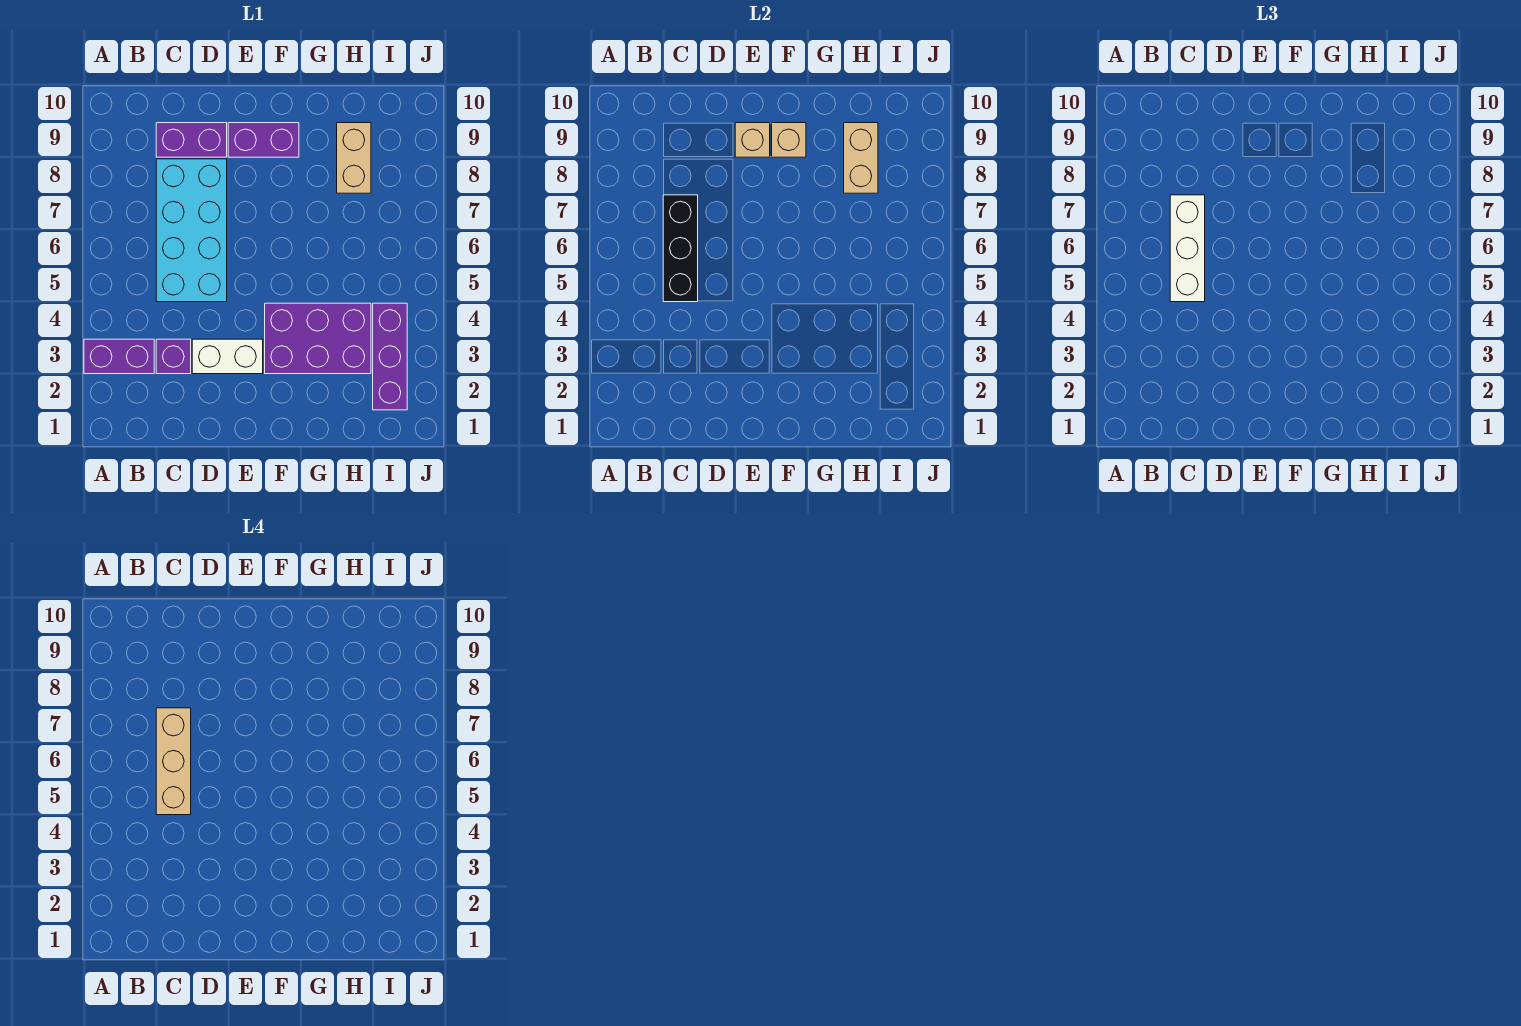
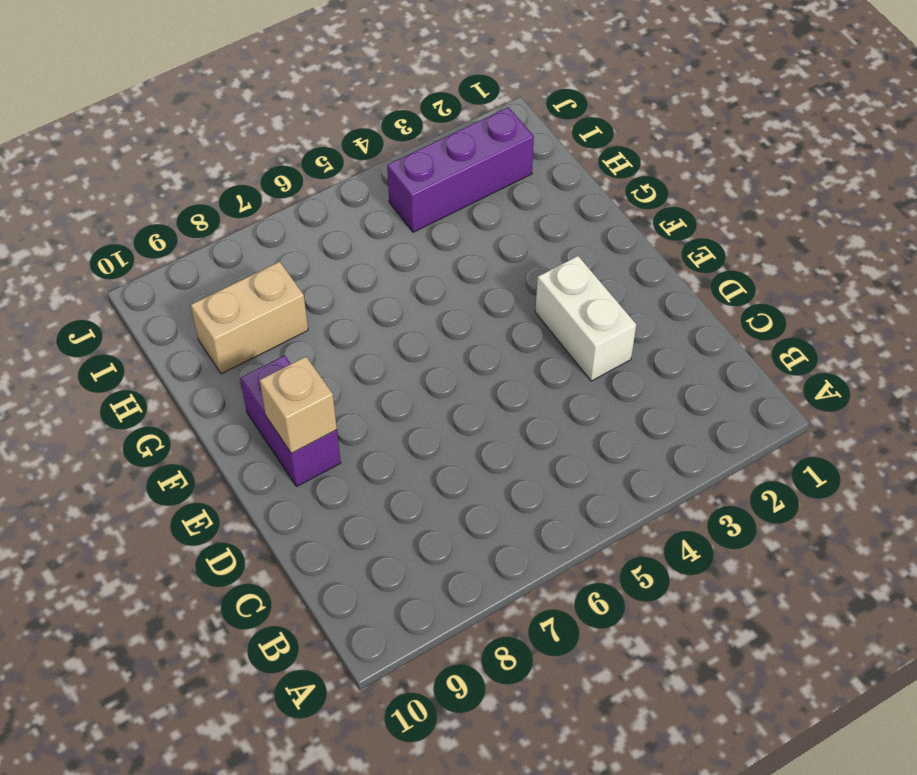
none -> purple brick A3:B3 level 1
none -> purple brick C3 level 1
none -> cyan brick C5:D8 level 1

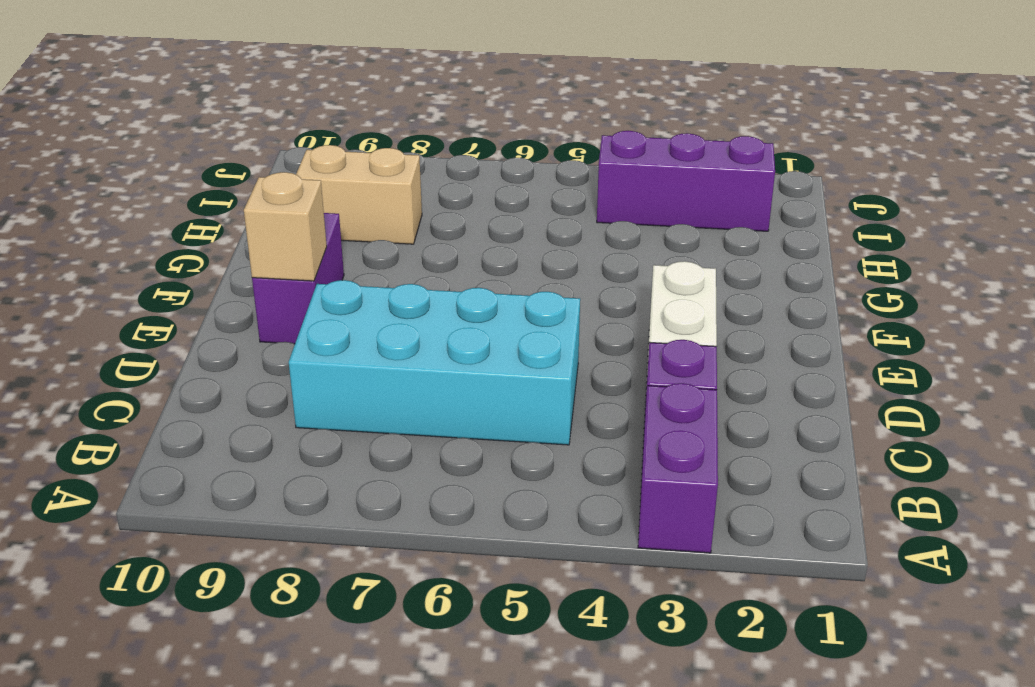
none -> purple brick C9:D9 level 1
none -> purple brick F3:H4 level 1
none -> black brick C5:C7 level 2

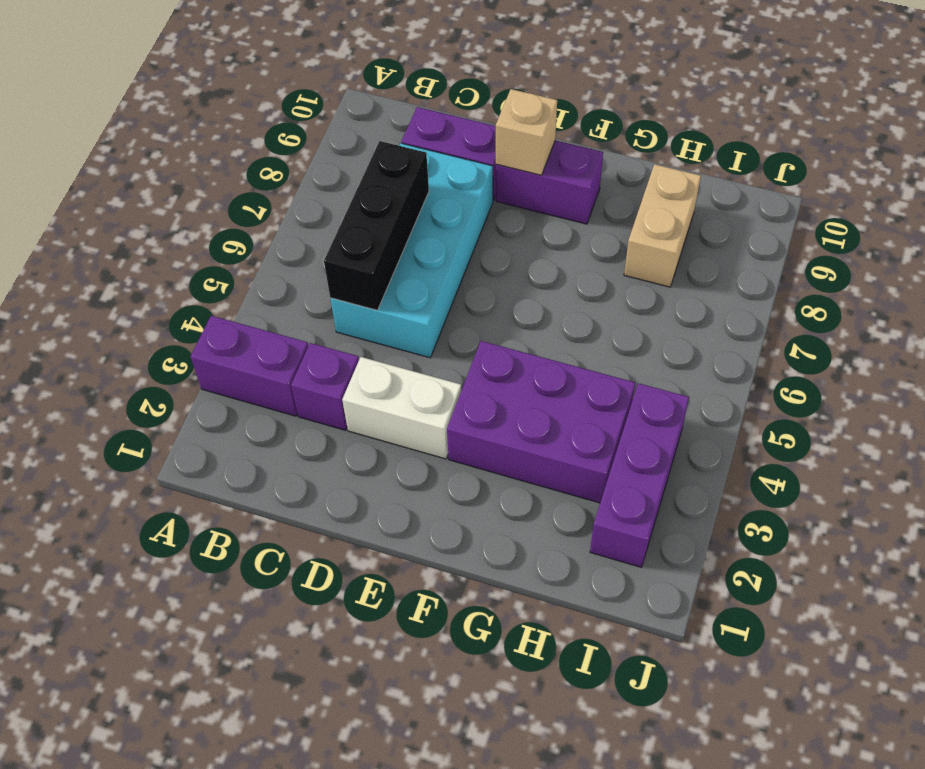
none -> tan brick F9 level 2
none -> tan brick H8:H9 level 2
none -> white brick C5:C7 level 3

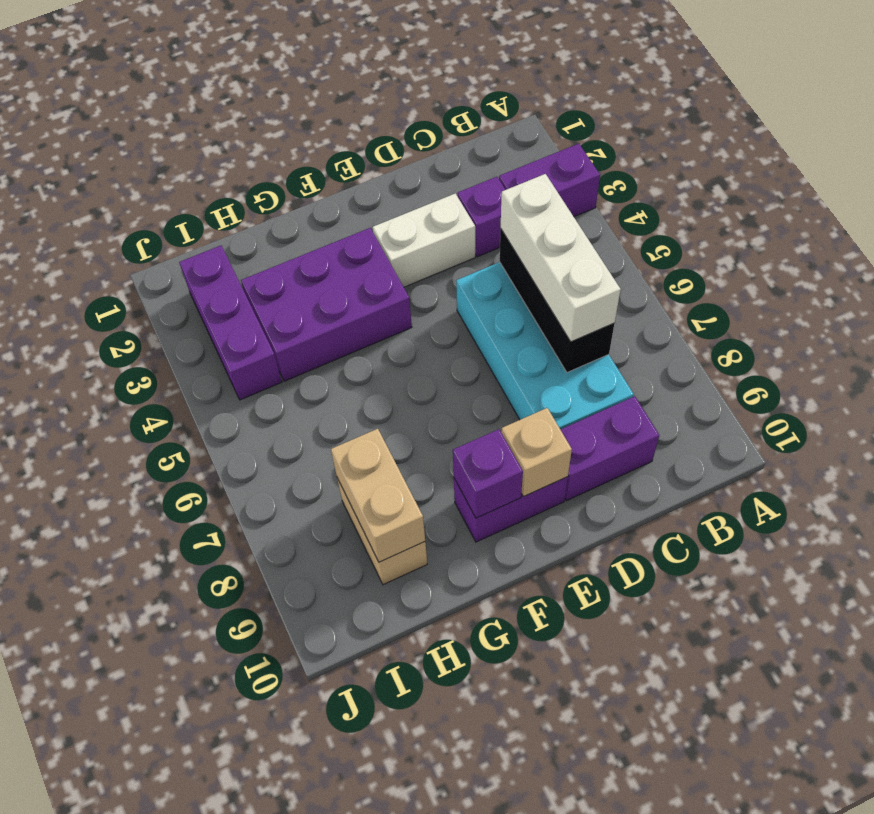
purple brick F9 level 2 -> tan brick F9 level 2
none -> tan brick C5:C7 level 4

